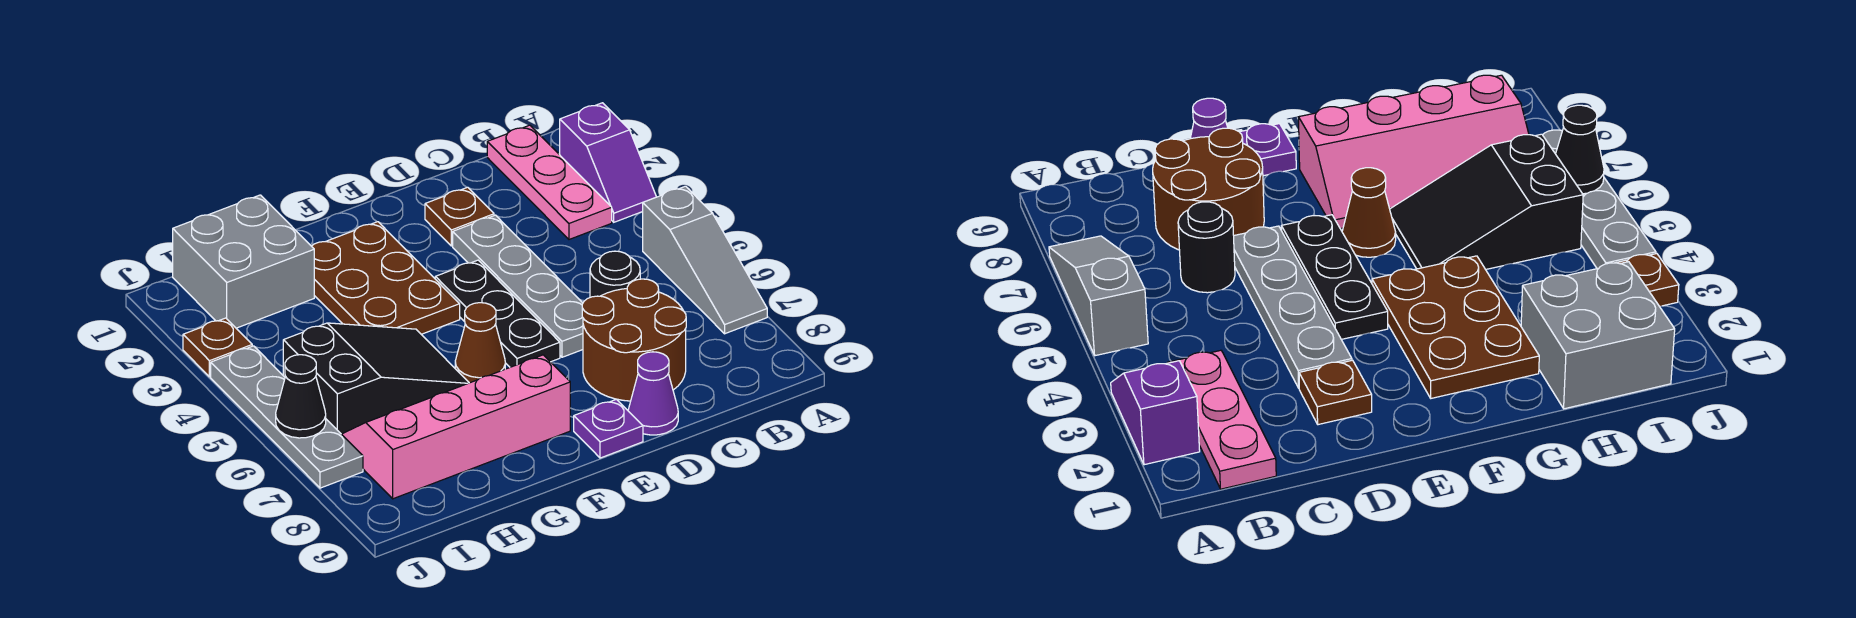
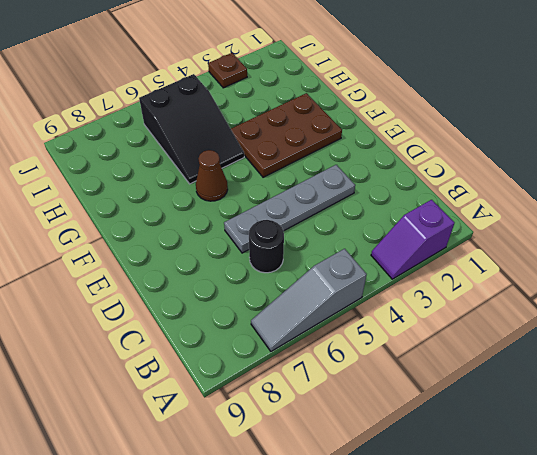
none -> pink plate B1:B3 level 1
none -> brown round brick C7:D8 level 1
none -> brown plate D2 level 1

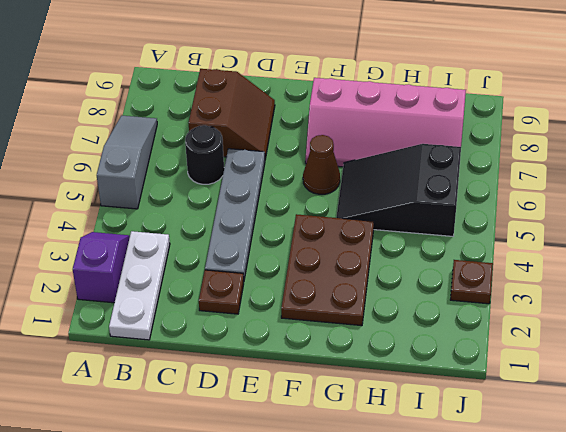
white plate B1:B3 level 1 -> pink plate B1:B3 level 1
brown slope C7:D8 level 1 top C -> brown round brick C7:D8 level 1
none -> purple cone D9 level 1
none -> black plate E4:E6 level 1
none -> purple plate E9 level 1

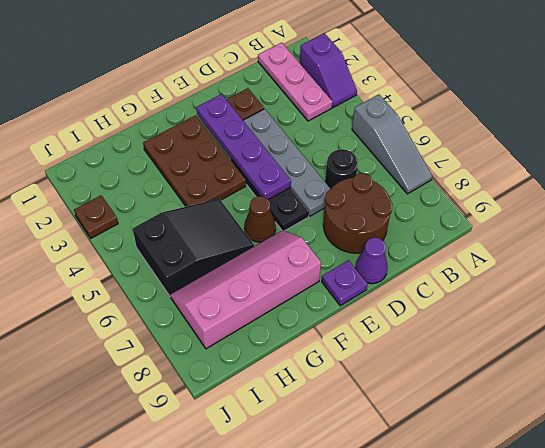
purple plate E2:E5 level 2 -> none
none -> grey brick H1:I2 level 1
none -> grey plate J4:J7 level 1
none -> black cone J6 level 2

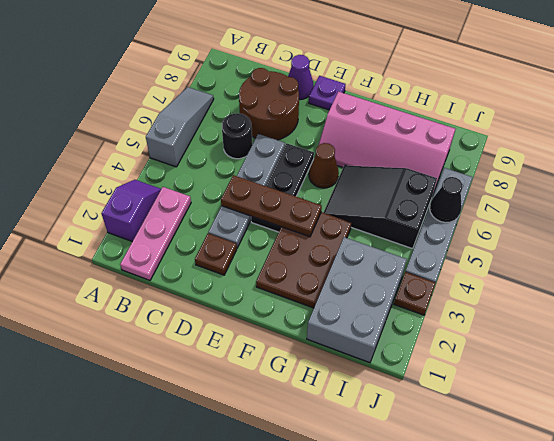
brown plate D4:F4 level 2 -> none
grey brick H1:I3 level 1 -> grey brick H1:I2 level 1

